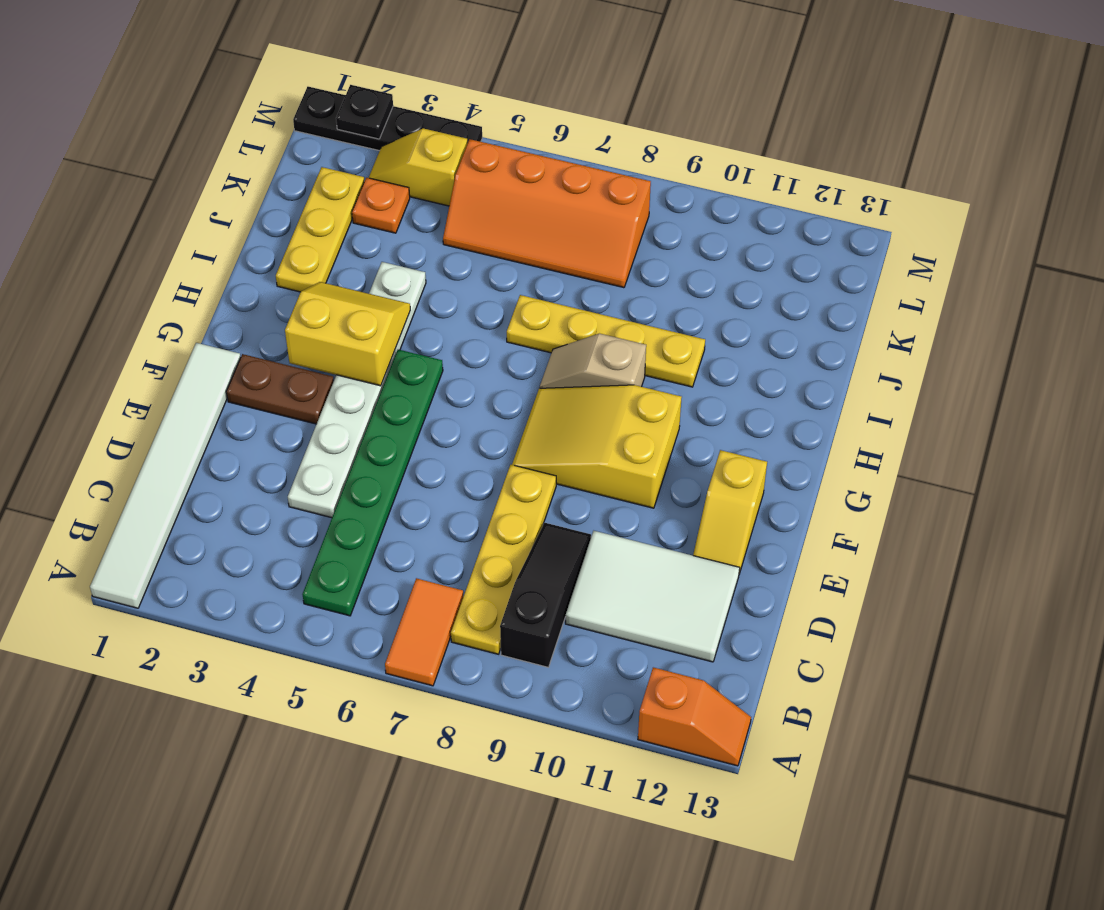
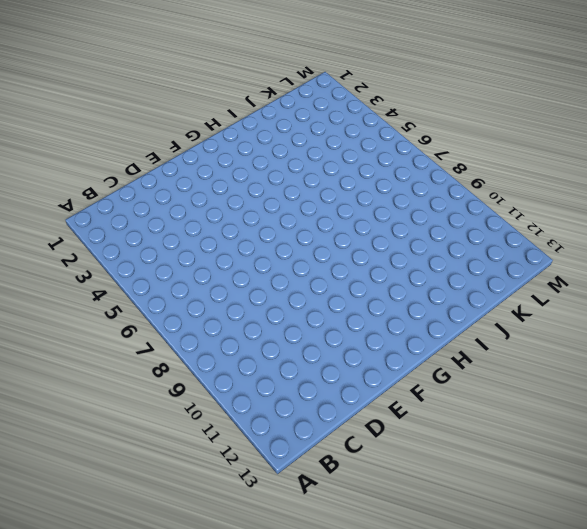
none -> white tile A1:F1 level 1
none -> orange tile A7:B7 level 1
none -> orange slope A12:A13 level 1 top 12

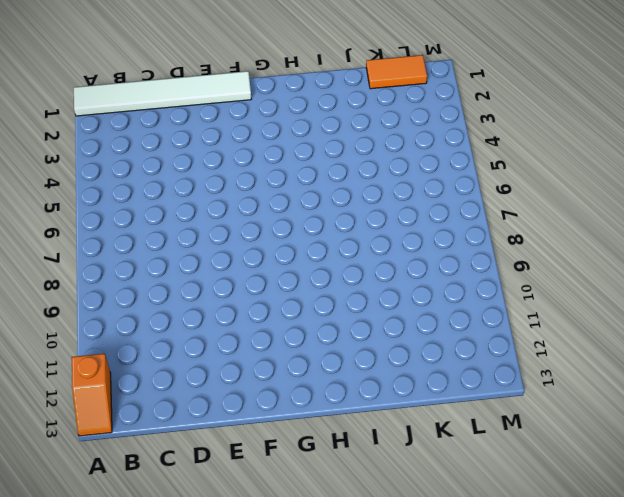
orange tile K1:L1 level 1 -> orange tile A7:B7 level 1
none -> green plate B5:G5 level 1
none -> yellow plate B8:E8 level 1
none -> black slope B9:D9 level 1 top B

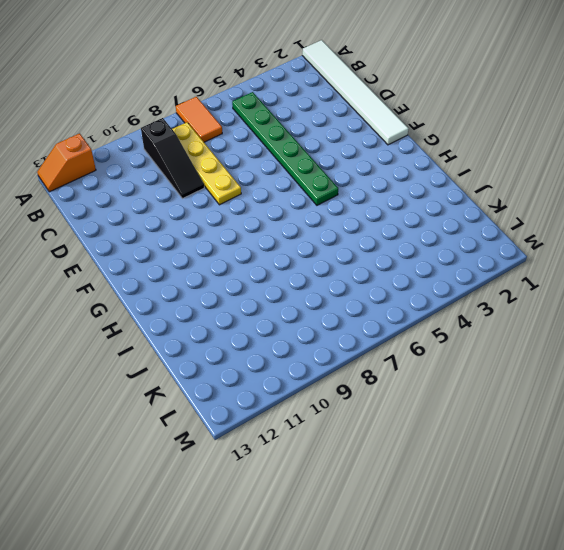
none -> white tile C10:D12 level 1
none -> white plate D4:I4 level 1
none -> yellow slope E12:F12 level 1 top F

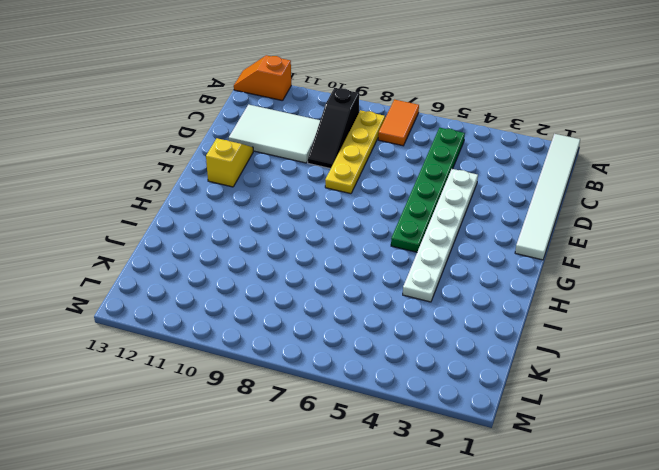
none -> brown plate F2:F3 level 1
none -> yellow slope F8:G10 level 1 top 10
none -> tan slope H8:H9 level 1 top 9

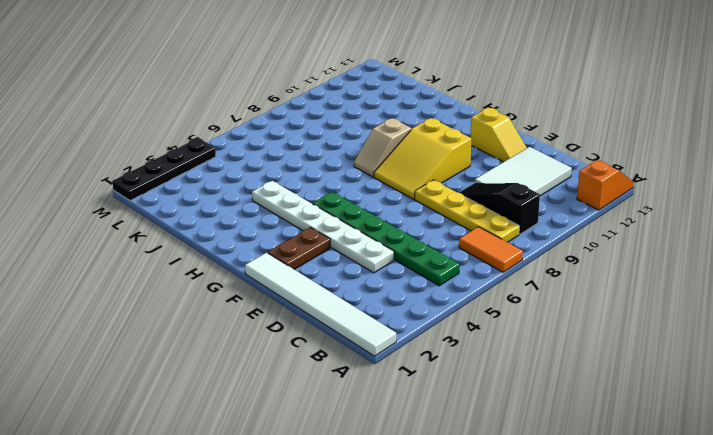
none -> yellow plate I2:K2 level 1
none -> yellow plate I7:I10 level 1
none -> orange plate K3 level 1

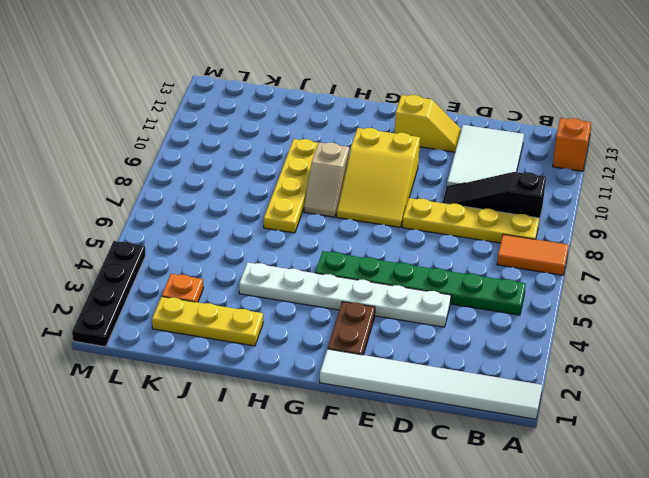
none -> orange slope K5:L8 level 1 top L
none -> yellow slope L3:L4 level 1 top 4
none -> yellow slope G3:H4 level 2 top G

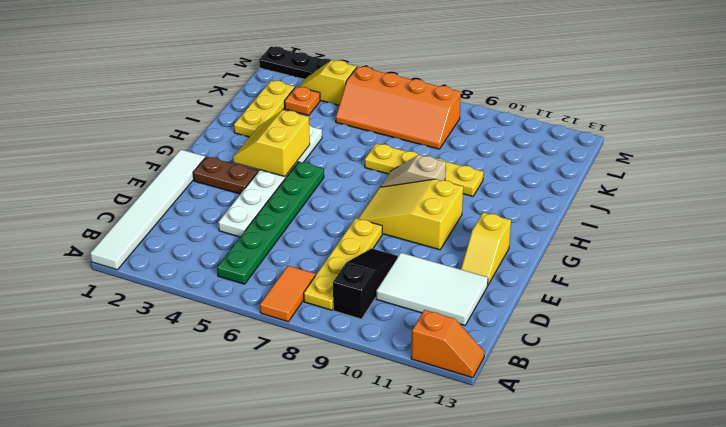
yellow slope G3:H4 level 2 top 4 -> yellow slope G3:H4 level 2 top G
none -> black plate M2 level 2

